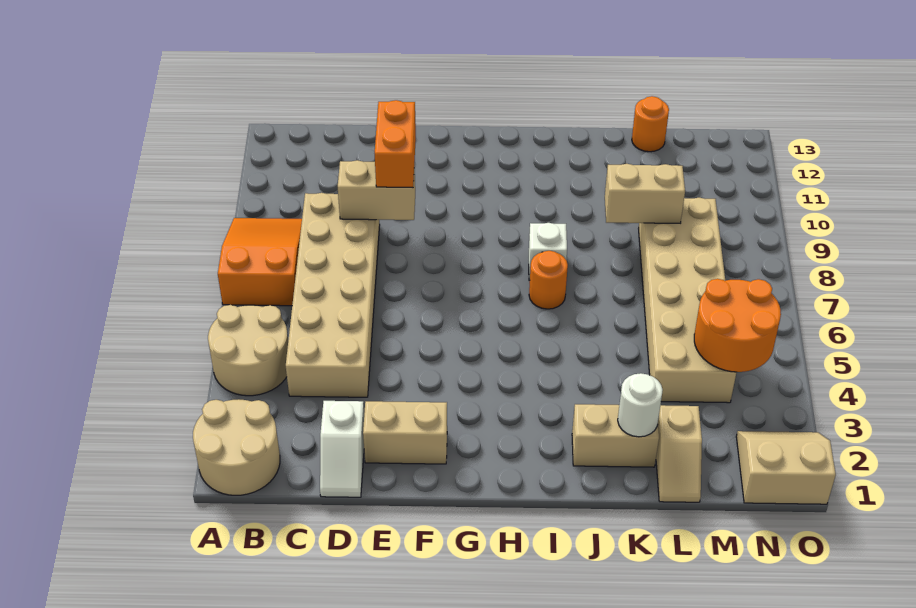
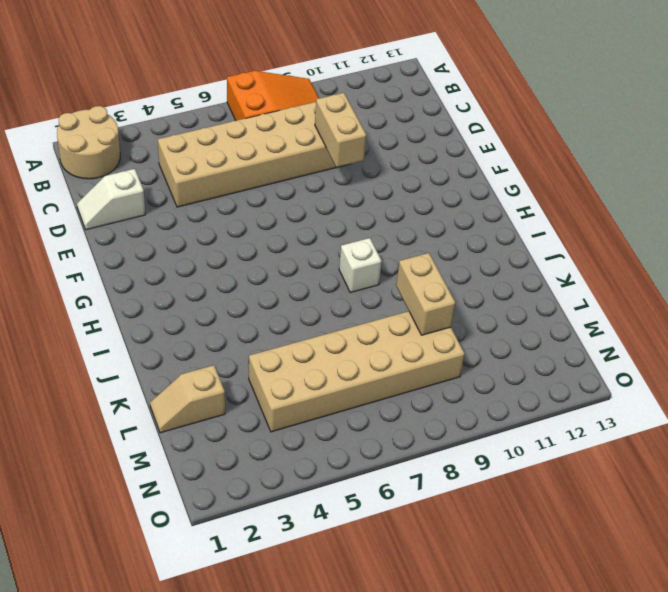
none -> tan round brick A4:B5 level 1
none -> tan brick E2:F2 level 1
none -> orange round brick I7 level 1

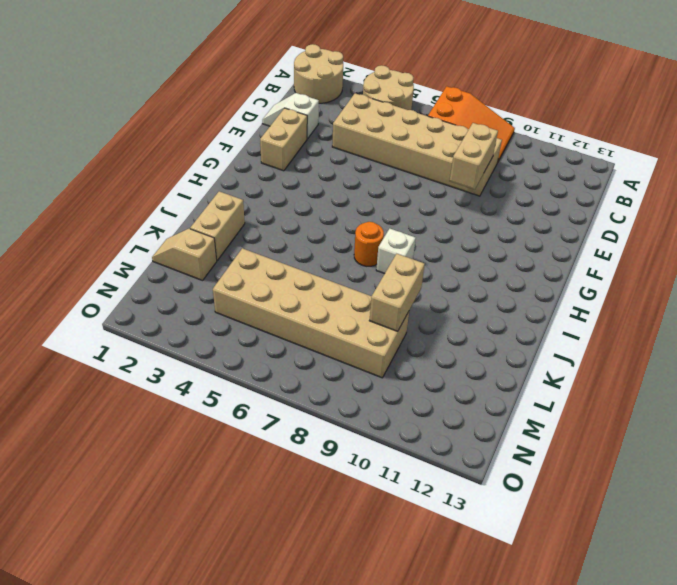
none -> orange round brick L13 level 1
none -> tan slope N1:O2 level 1 top 1
none -> white round brick K2 level 2

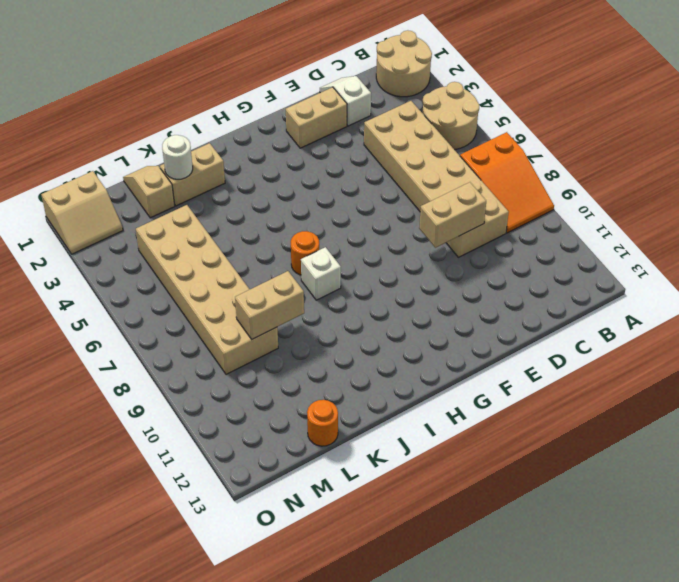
none -> orange round brick M4:N5 level 2
none -> orange brick E9:E10 level 3

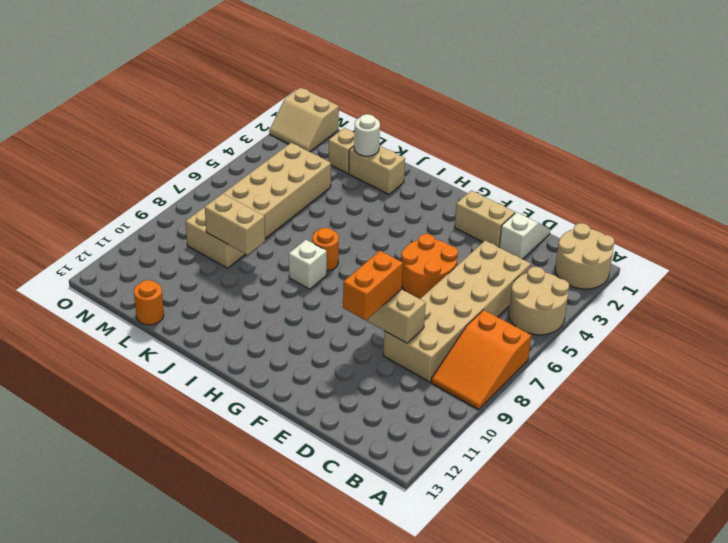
orange round brick E5:F6 level 1 -> orange round brick M4:N5 level 2

